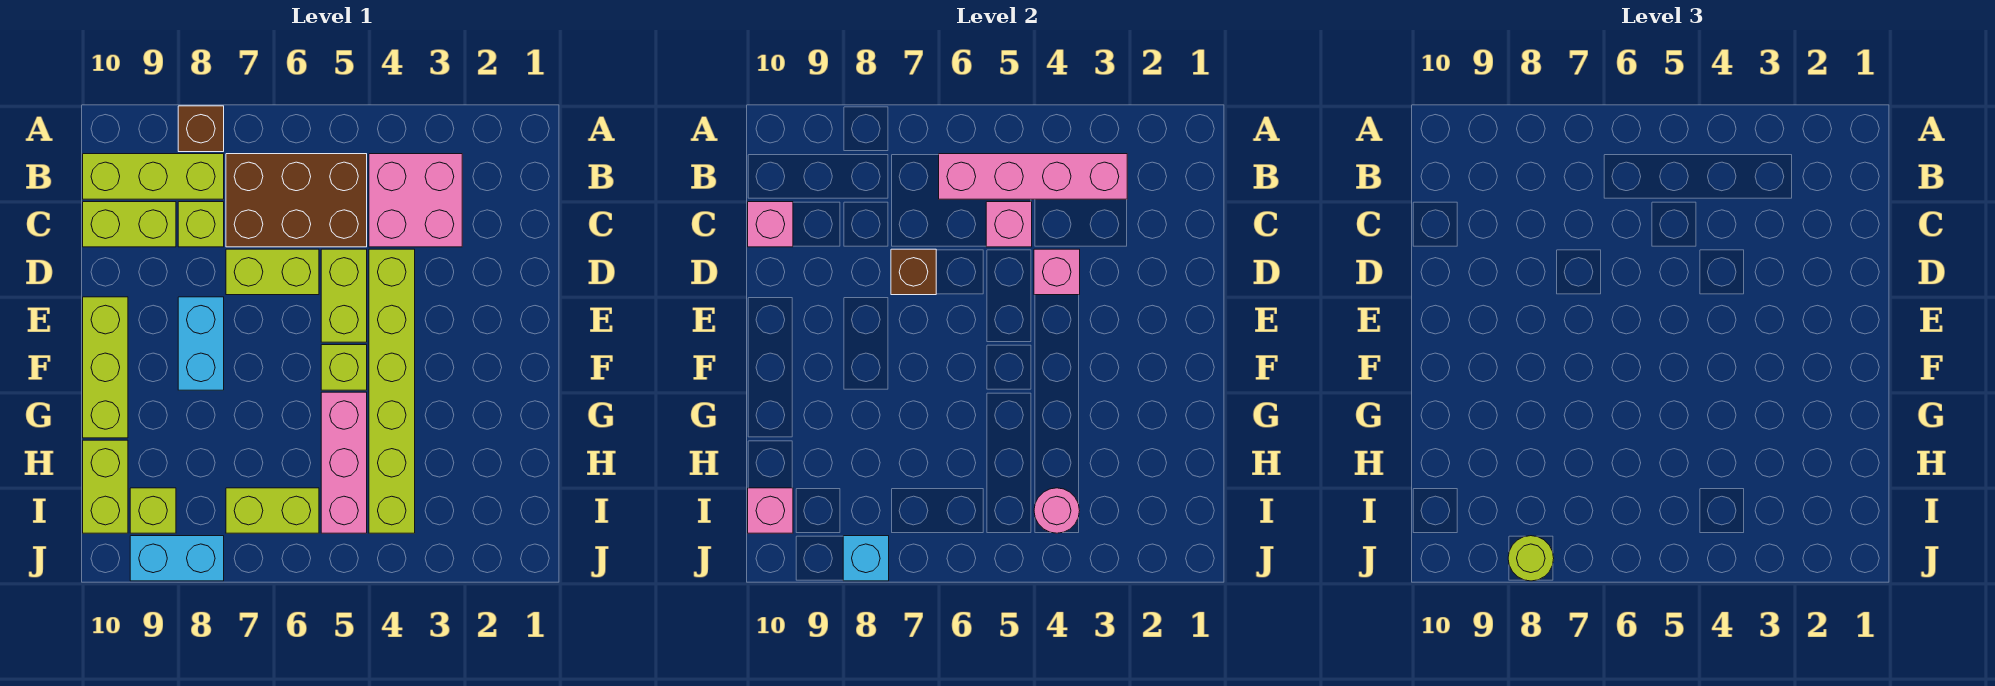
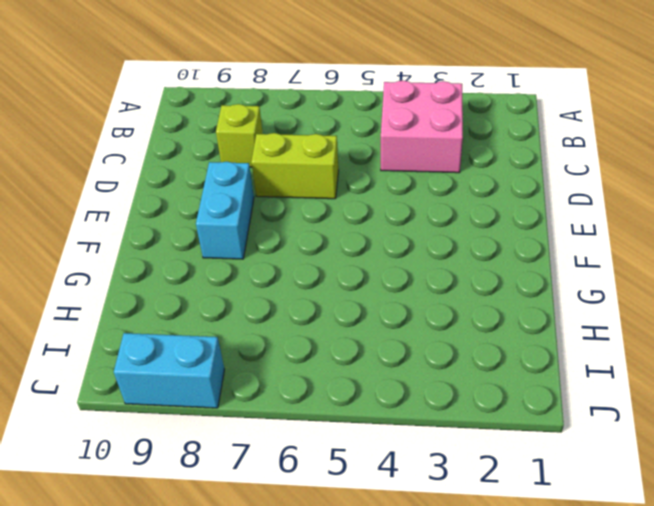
none -> brown brick A8 level 1
none -> brown brick B5:C7 level 1
none -> lime brick B8:B10 level 1

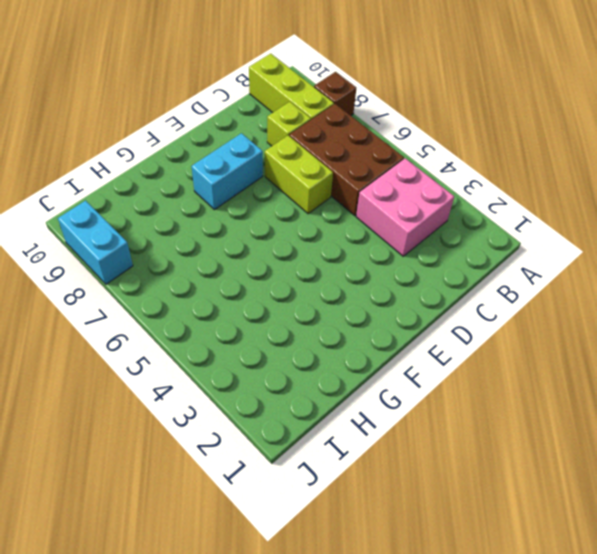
none -> lime brick C9:C10 level 1
none -> lime brick D4:I4 level 1
none -> lime brick D5:E5 level 1

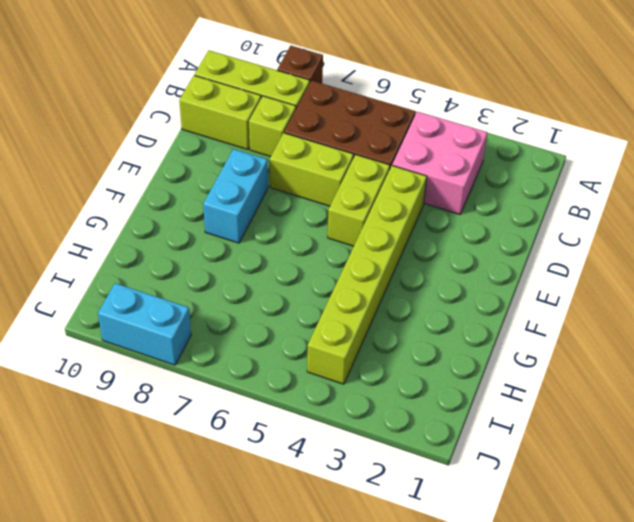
none -> lime brick E10:G10 level 1
none -> lime brick F5 level 1
none -> pink brick G5:I5 level 1

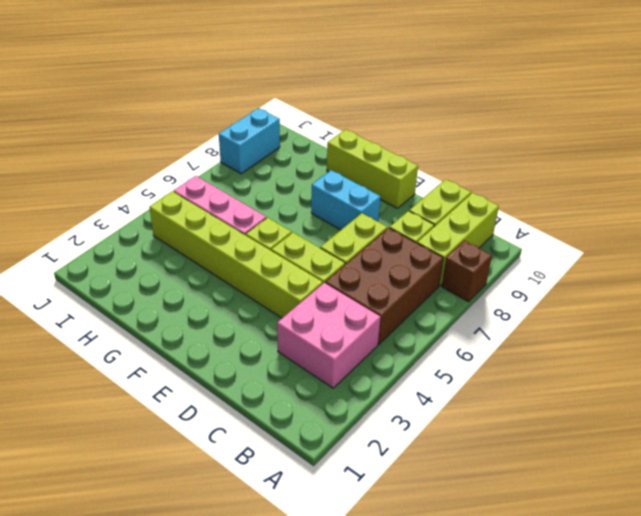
none -> lime brick H10:I10 level 1
none -> lime brick I6:I7 level 1
none -> lime brick I9 level 1

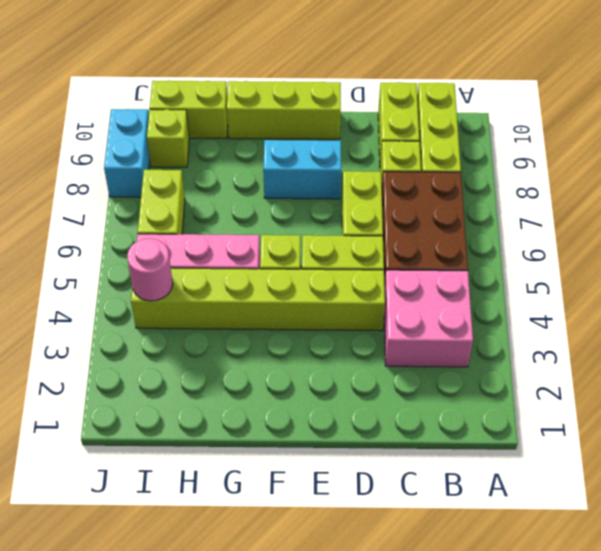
none -> brown brick A8 level 1
none -> pink brick B3:B6 level 2
none -> pink brick C5 level 2

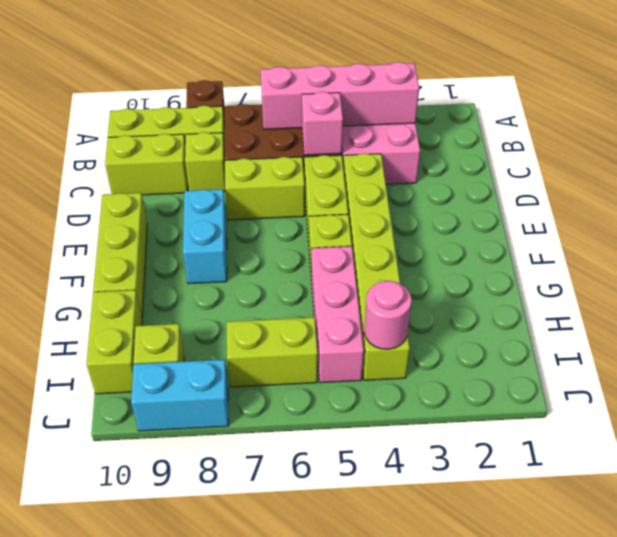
none -> pink brick C10 level 2
none -> pink brick D4 level 2
none -> brown brick D7 level 2

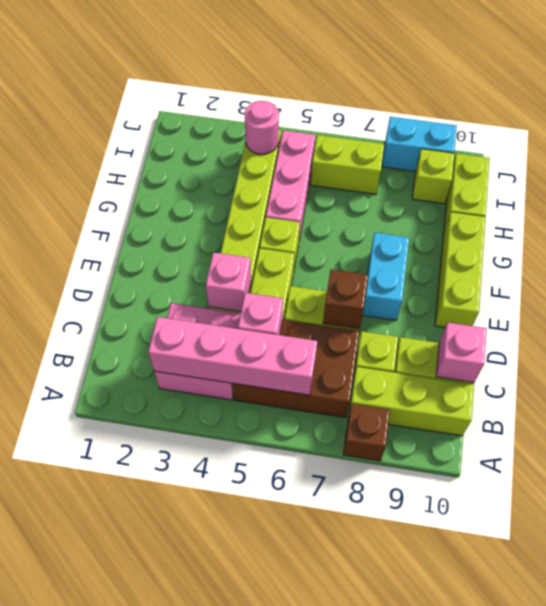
none -> pink brick I10 level 2
none -> cyan brick J8 level 2
none -> lime round brick J8 level 3

